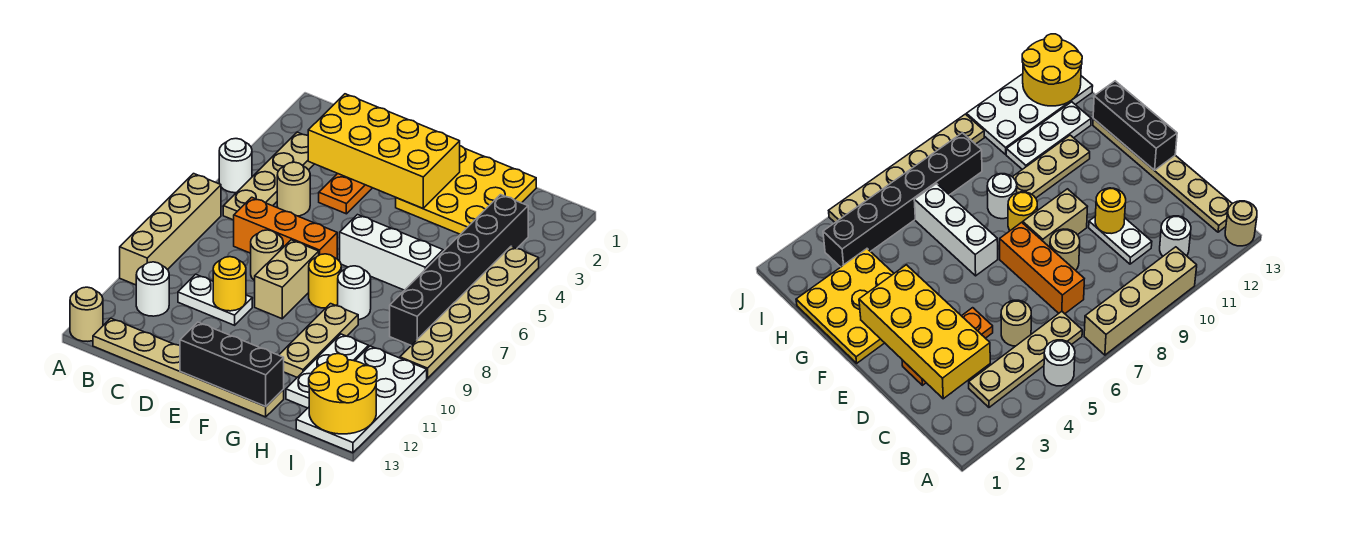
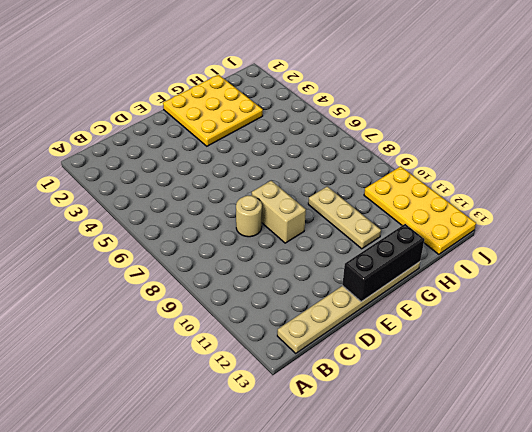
yellow plate I10:J13 level 1 -> white plate I10:J13 level 1
none -> white round brick A5 level 1
none -> tan brick A7:A10 level 1
none -> tan round brick A13 level 1

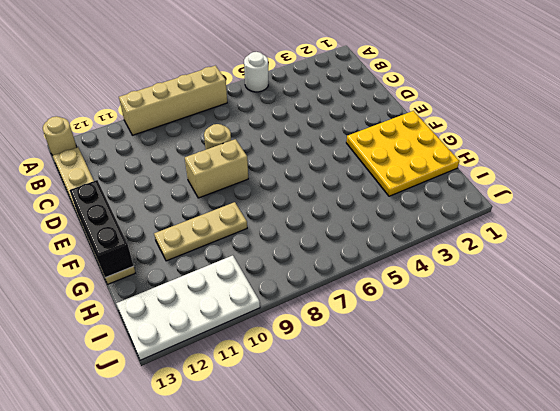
none -> tan plate B3:B6 level 1
none -> white round brick B11 level 1
none -> tan round brick C5 level 1

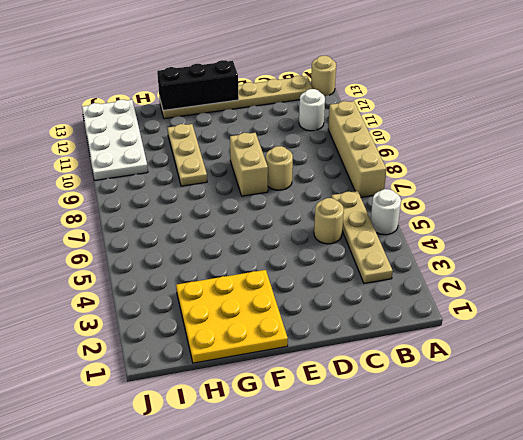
none -> orange brick C7:E7 level 1
none -> white plate C10:D10 level 1
none -> orange plate D2:D4 level 1

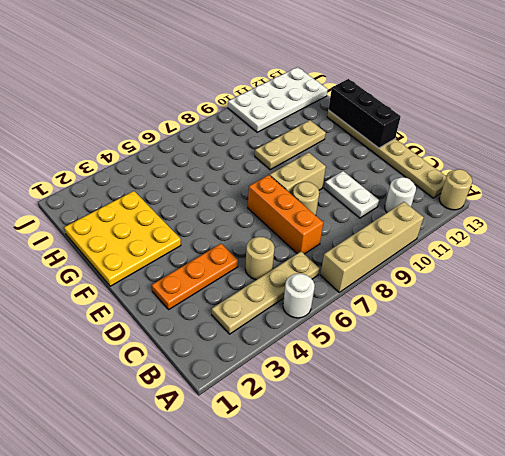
none -> white brick F6:H6 level 1
none -> yellow round brick F8 level 1
none -> white round brick G8 level 1

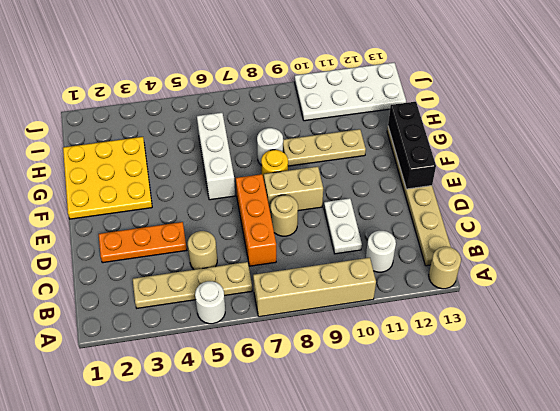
none -> white plate H10:H12 level 1
none -> black brick I3:I8 level 1
none -> tan plate J4:J9 level 1

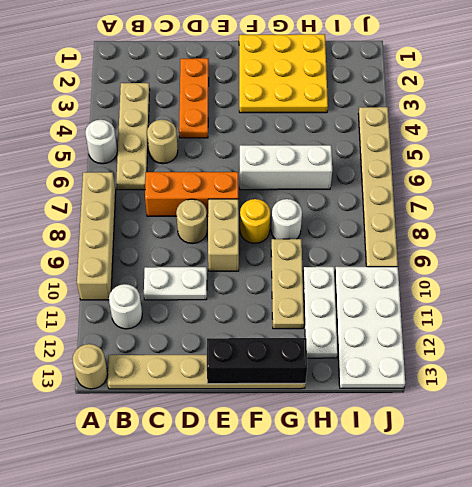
none -> black brick I3:I8 level 1
none -> yellow brick C2:F3 level 2
none -> yellow round brick D10 level 2

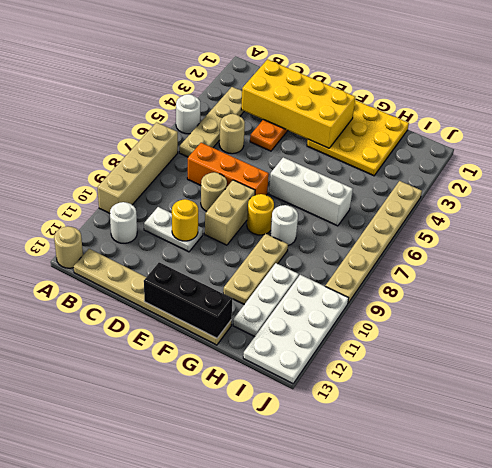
none -> black brick I3:I8 level 1
none -> yellow round brick I12:J13 level 2

